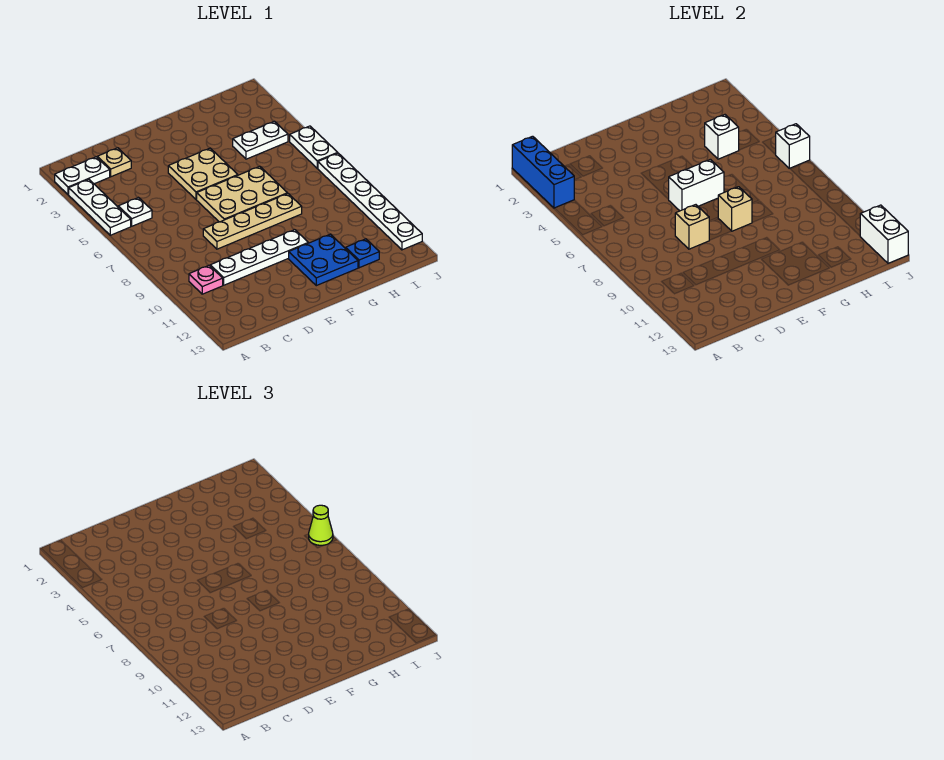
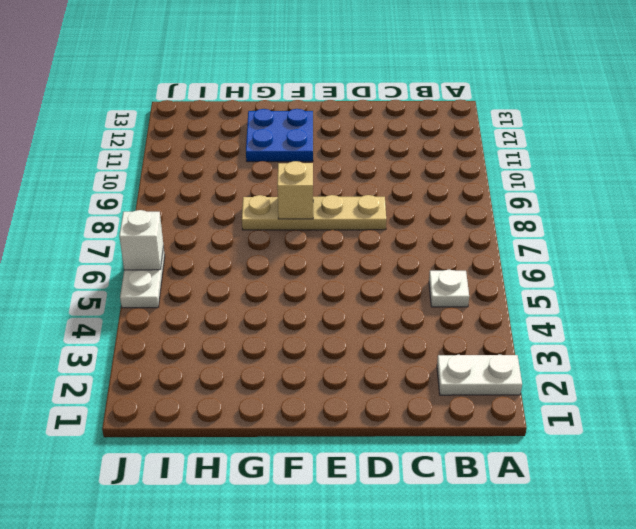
none -> white plate A3:A5 level 1
none -> pink plate B10 level 1
none -> tan plate C2 level 1

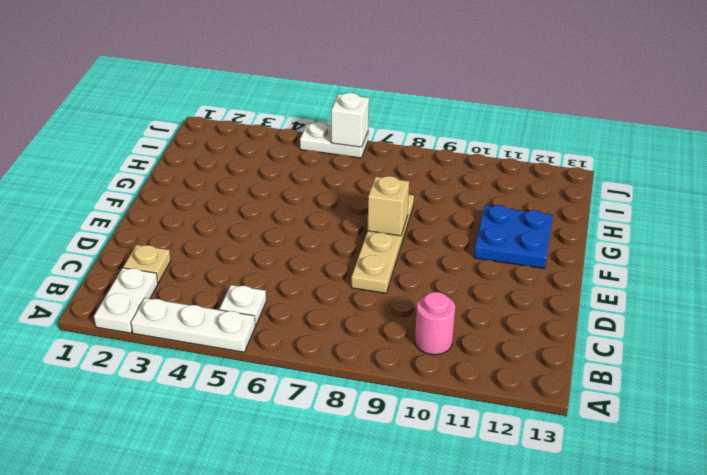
pink round brick B10 level 1 -> pink plate B10 level 1
none -> white plate C10:F10 level 1
none -> tan plate E4:F5 level 1
none -> tan plate E6:G7 level 1

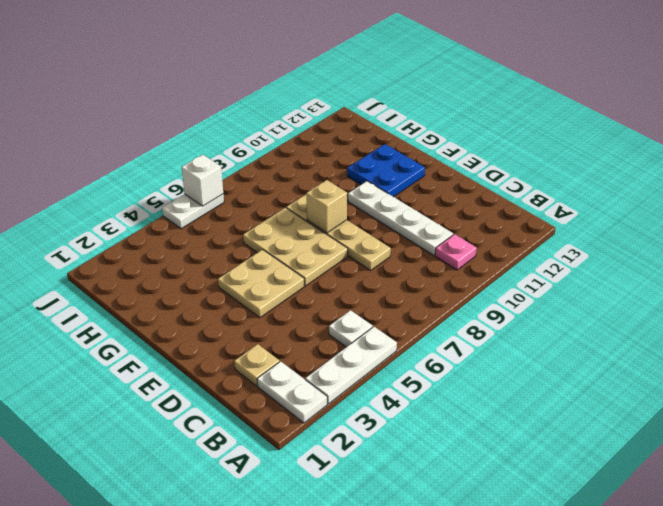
none -> white plate H4:I4 level 1
none -> blue plate H12 level 1
none -> white plate J7:J12 level 1

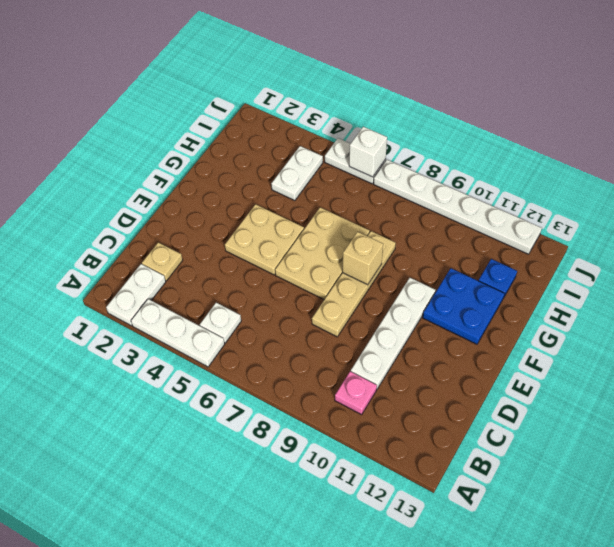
none -> blue brick A1:A3 level 2
none -> tan brick D8 level 2
none -> white brick E6:F6 level 2

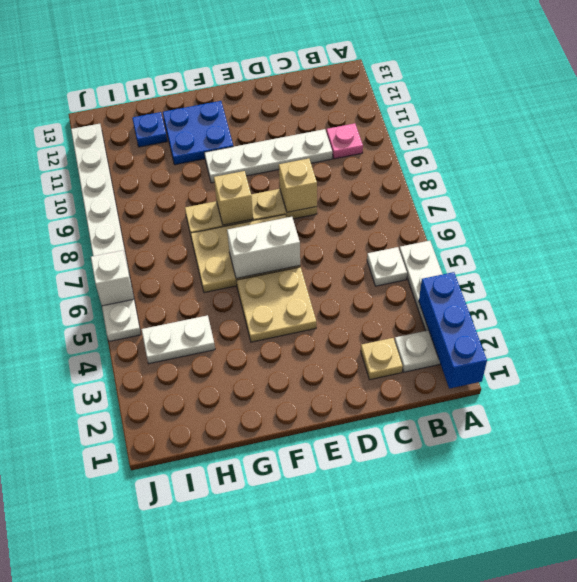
none -> white brick H4 level 2
none -> white brick J12:J13 level 2
none -> lime cone J6 level 3

